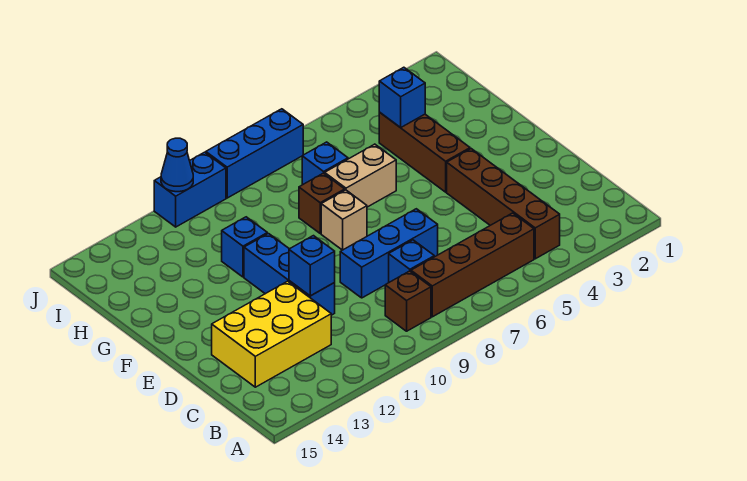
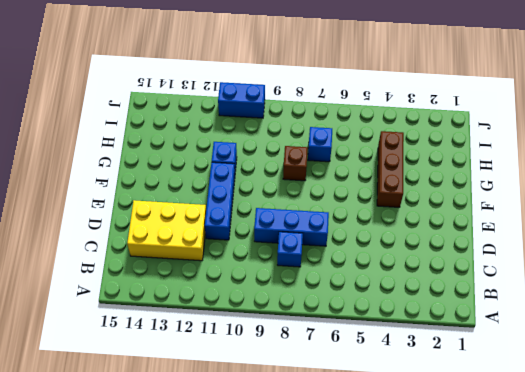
none -> brown brick B4:E4 level 1
none -> brown brick B5:B8 level 1
none -> brown brick B9 level 1

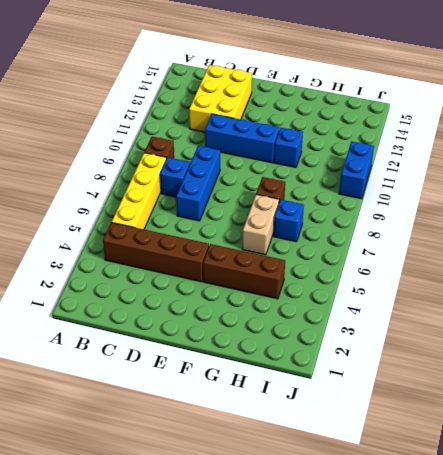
yellow brick B5:B8 level 1 -> brown brick B5:B8 level 1
none -> tan brick F8 level 1
none -> blue brick J7:J9 level 1
none -> blue brick D11 level 2

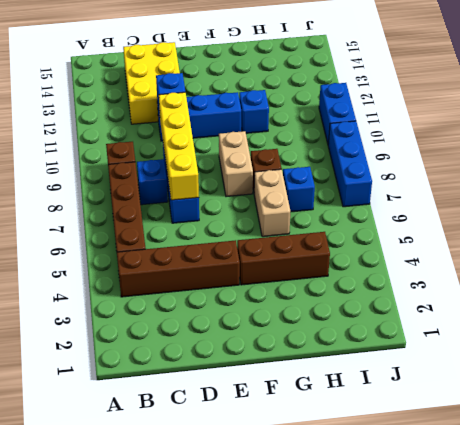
yellow brick D7:D10 level 2 -> none
tan brick F8:F9 level 1 -> tan brick F8 level 1
none -> blue brick H4 level 2
none -> blue cone J11 level 2

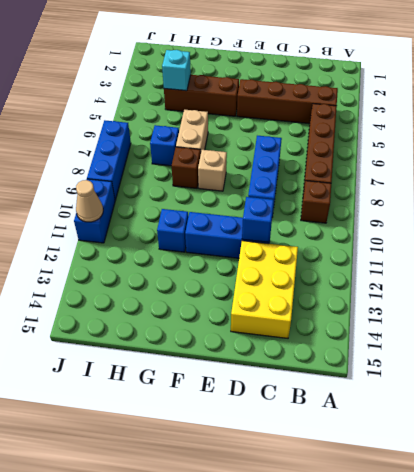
cyan brick H4 level 2 -> blue brick H4 level 2
tan cone J11 level 2 -> blue cone J11 level 2
none -> blue brick C8 level 1

